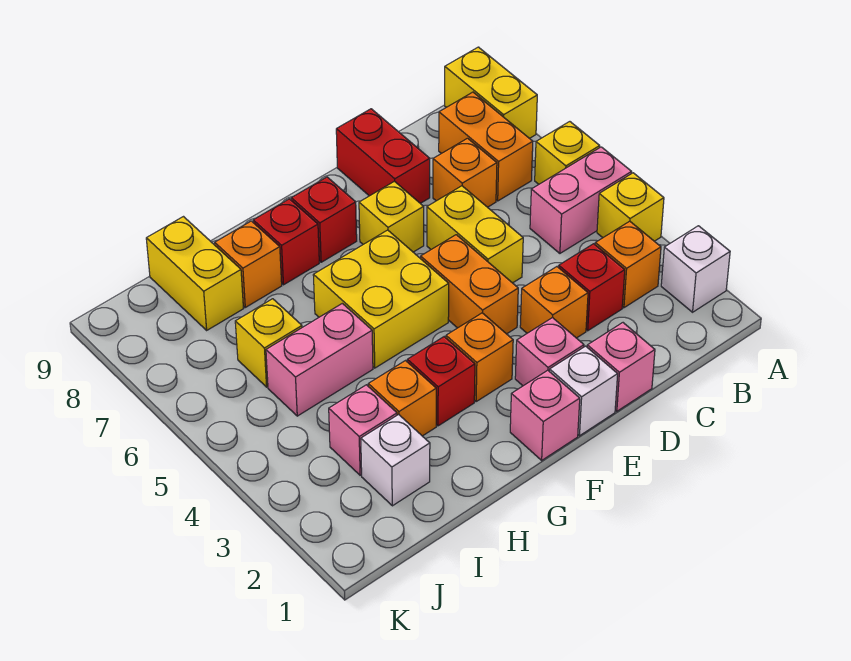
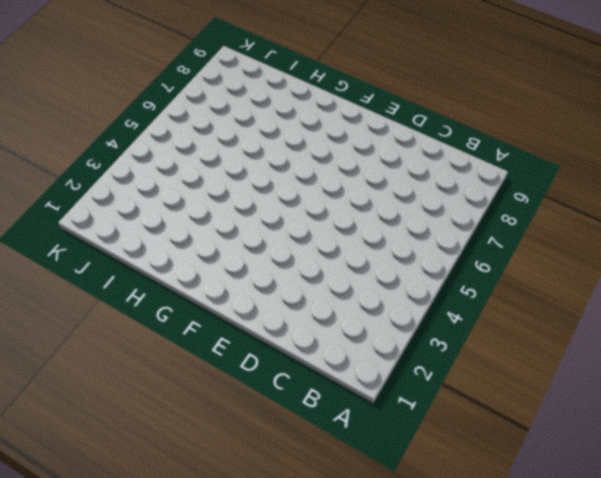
none -> white brick A2 level 1
none -> yellow brick A4 level 1
none -> pink brick A5:B5 level 1
none -> yellow brick A6 level 1

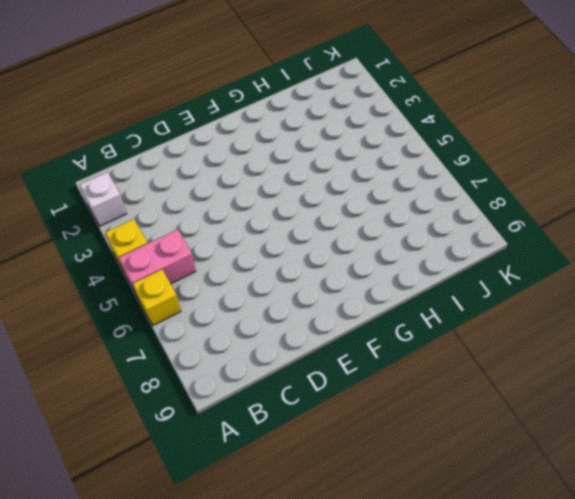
none -> yellow brick A8:A9 level 1
none -> orange brick B3 level 1
none -> orange brick B7:B8 level 1
none -> red brick C3 level 1

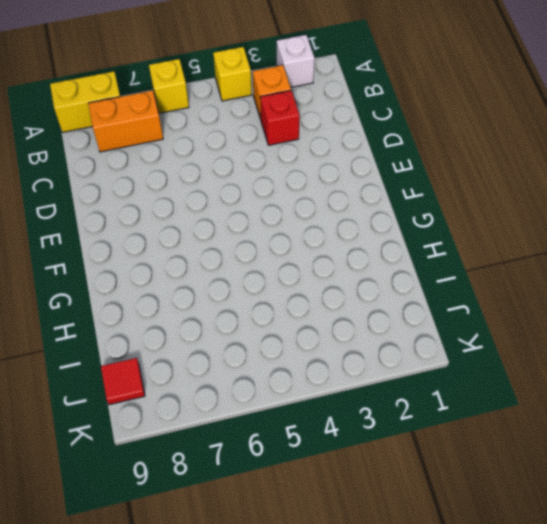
red tile J9 level 1 -> none
none -> pink brick A5:B5 level 1
none -> orange brick C7 level 1
none -> pink brick D1 level 1
none -> orange brick D3 level 1

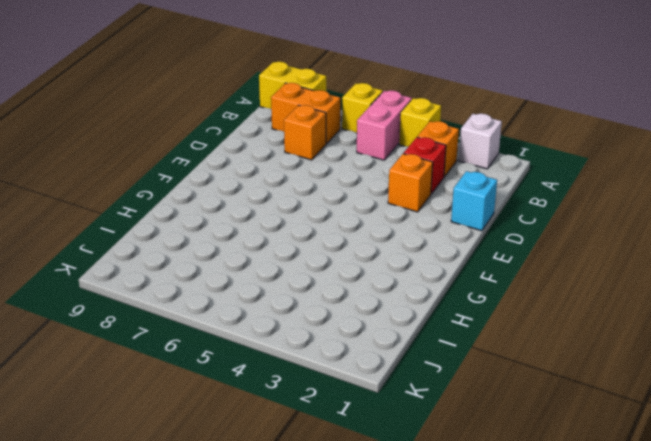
cyan brick D1 level 1 -> pink brick D1 level 1
none -> yellow brick D5:D6 level 1
none -> red brick D8:D9 level 1
none -> white brick E1 level 1
none -> pink brick E2 level 1

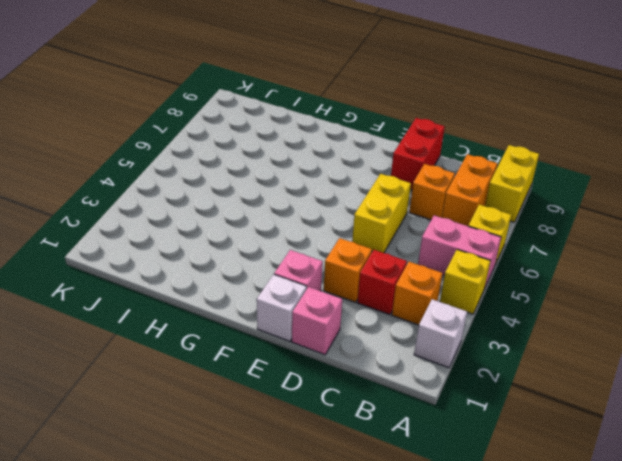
none -> orange brick E4:E5 level 1
none -> yellow brick E7 level 1
none -> pink brick F1 level 1
none -> orange brick F3 level 1

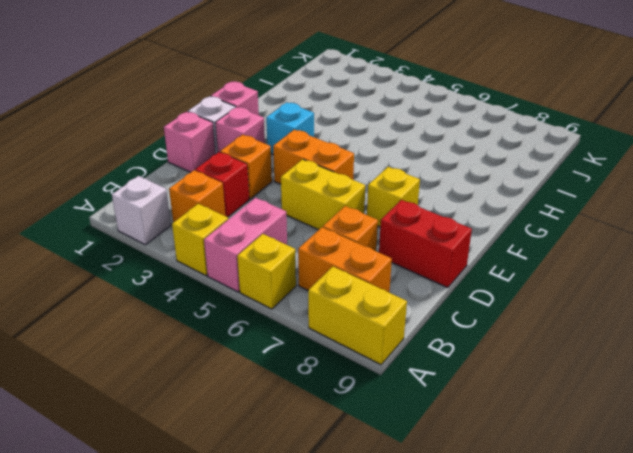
cyan brick F3 level 1 -> orange brick F3 level 1
none -> yellow brick F5:G6 level 1
none -> red brick F8 level 1
none -> red brick G3 level 1
none -> red brick G8 level 1

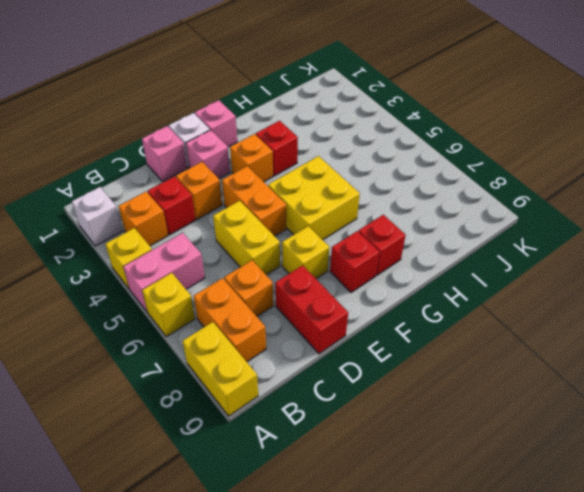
none -> orange brick H3 level 1
none -> pink brick H5:I5 level 1
none -> orange brick H8 level 1
none -> white brick I2 level 1

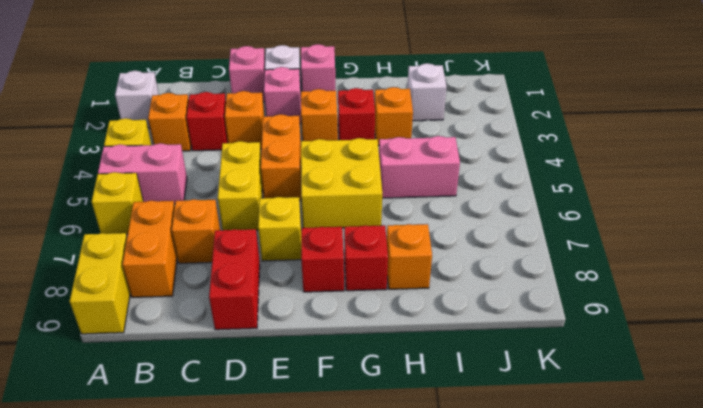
none -> pink brick I3 level 1
none -> yellow brick I6 level 1
none -> yellow brick I8:I9 level 1

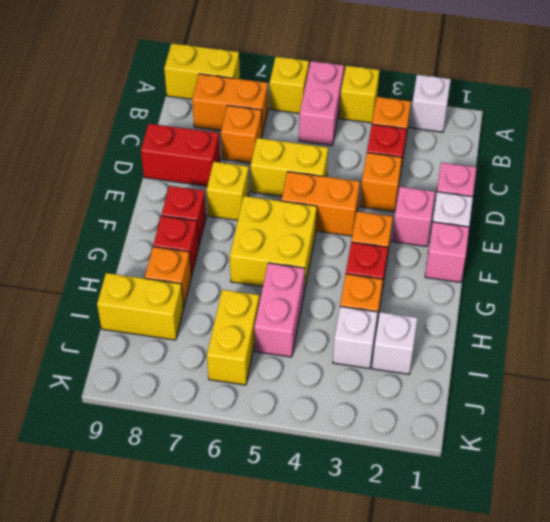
white brick I3 level 1 -> pink brick I3 level 1
yellow brick I6:J6 level 1 -> yellow brick I6 level 1

